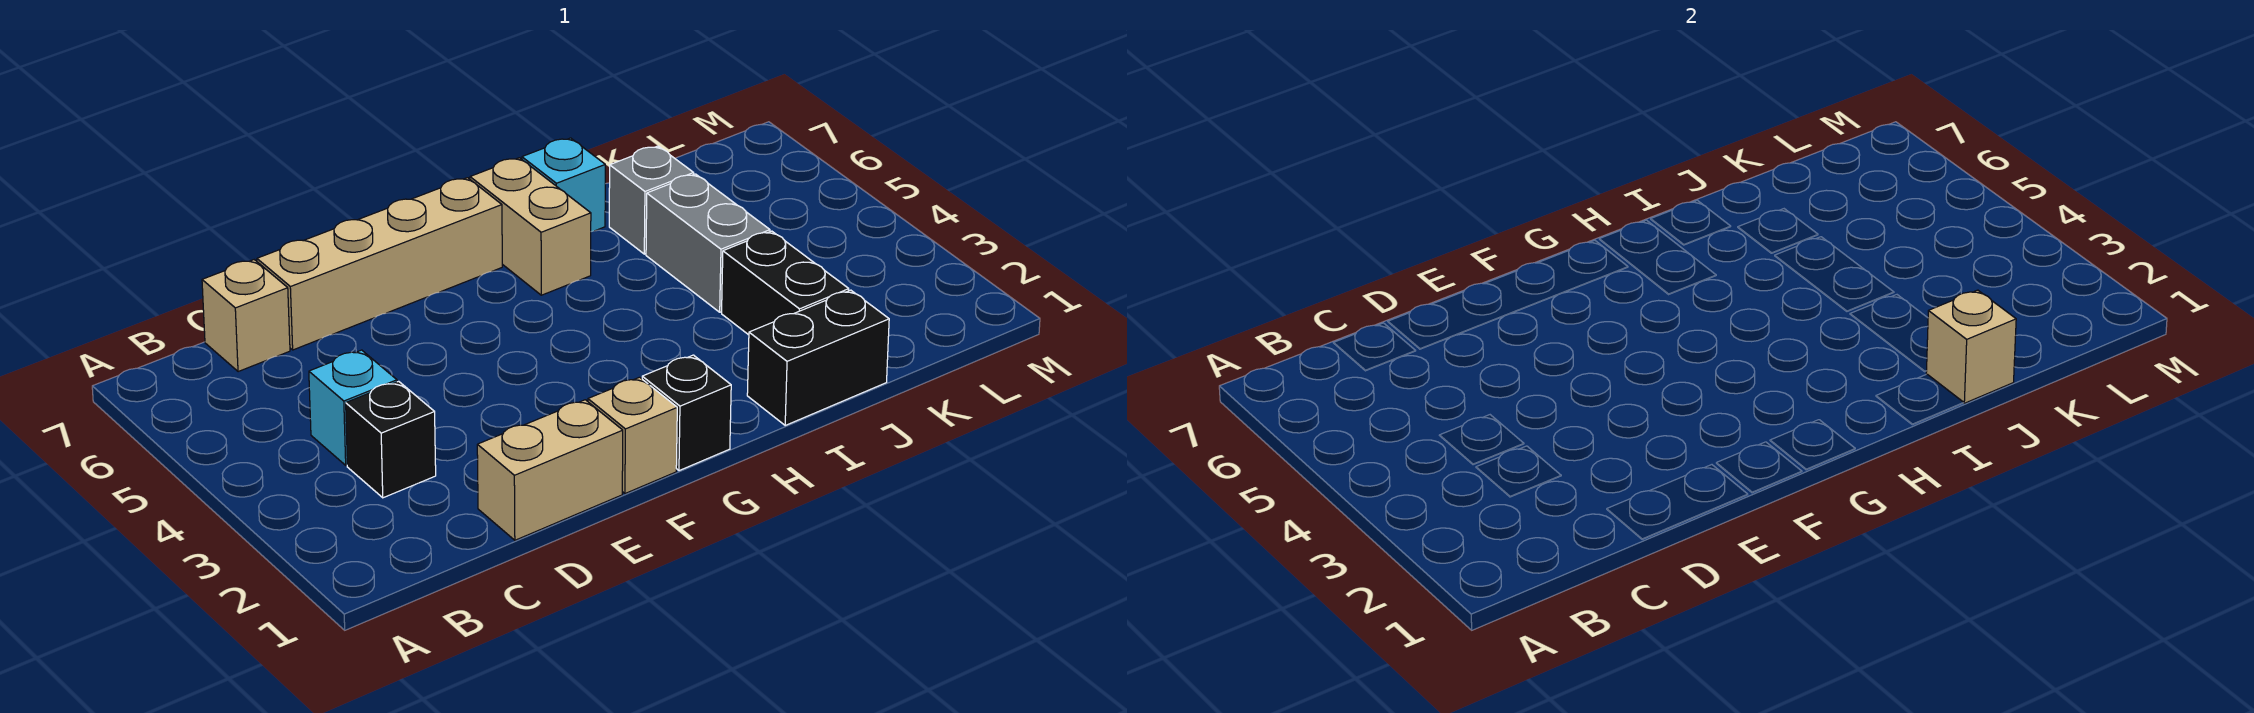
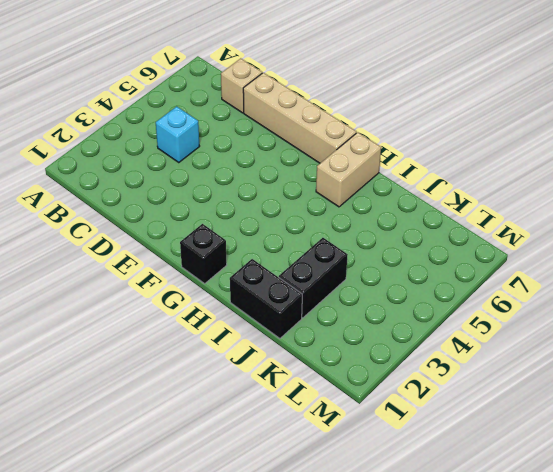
none -> black brick C3 level 1
none -> tan brick D1:E1 level 1
none -> tan brick F1 level 1

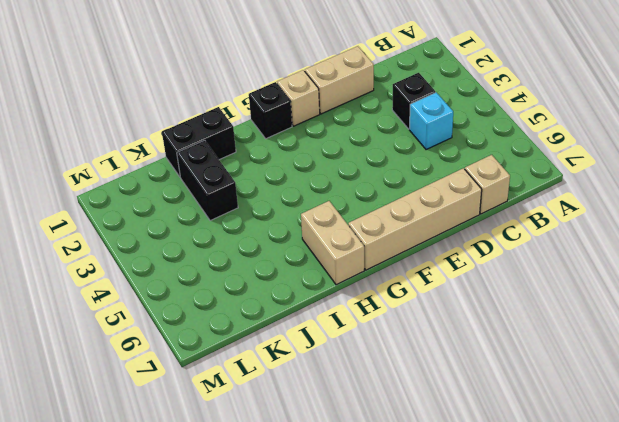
none -> cyan brick I7 level 1
none -> grey brick J4:J5 level 1
none -> grey brick J6 level 1

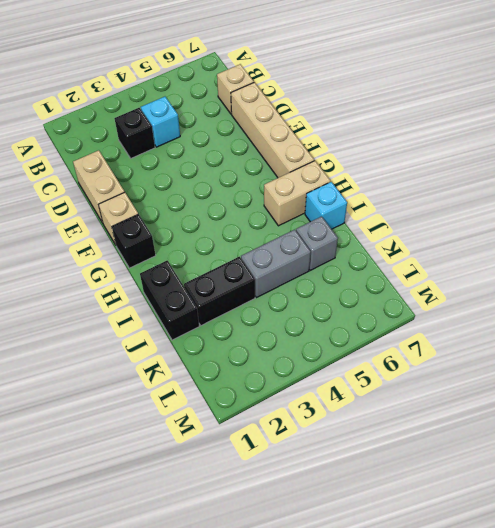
none -> tan brick J1 level 2

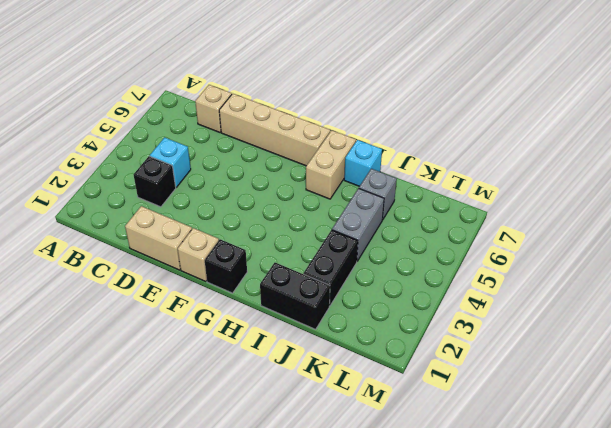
none -> tan brick J1 level 2

